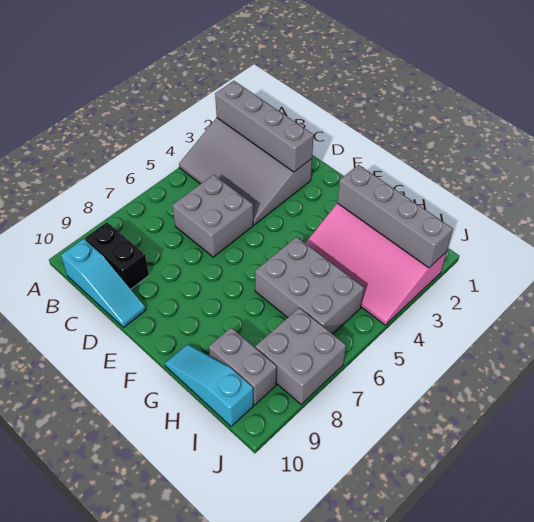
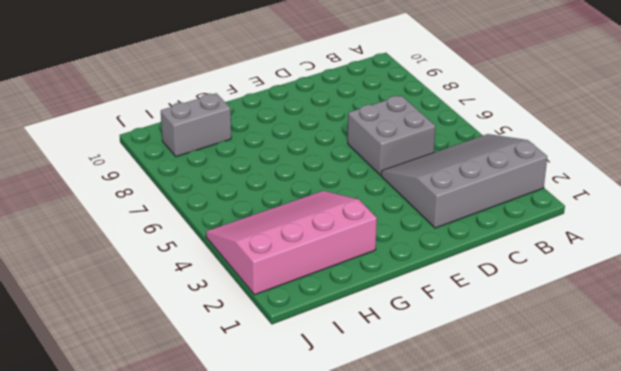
none -> black brick B9:C9 level 1
none -> cyan slope B10:D10 level 1 top B

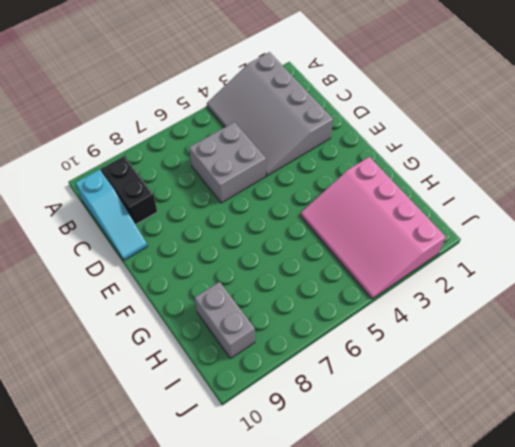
none -> grey brick G5:I6 level 1
none -> cyan slope G10:I10 level 1 top I

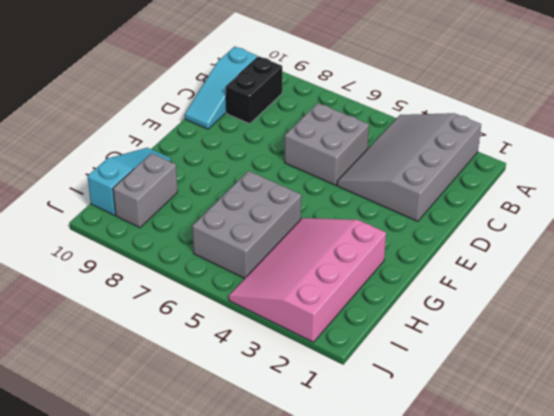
none -> grey brick I7:J8 level 1
none -> grey brick A2:D2 level 2

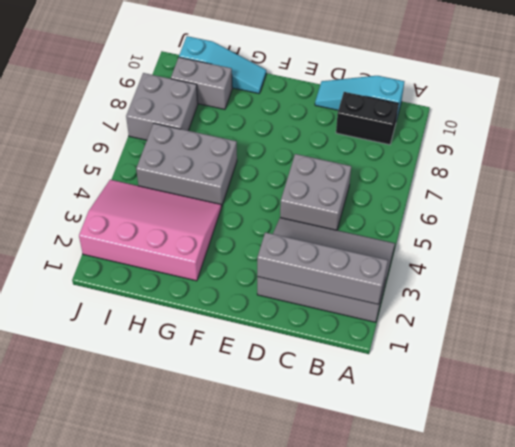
none -> grey brick G2:J2 level 2

